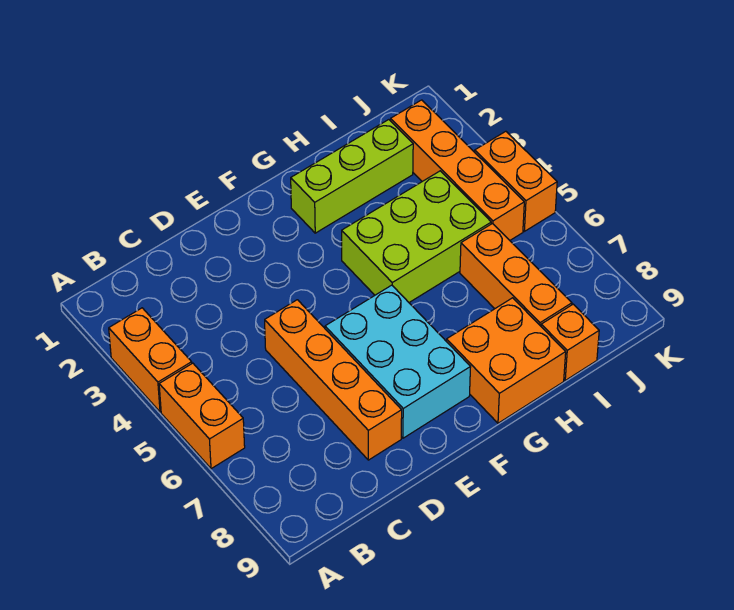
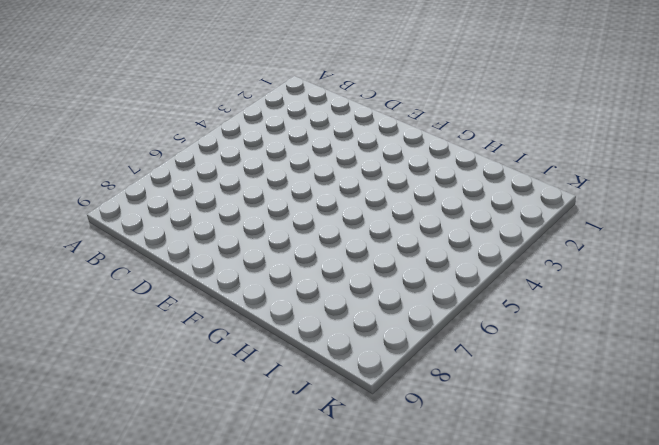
none -> orange brick A3:A4 level 1
none -> orange brick A5:A6 level 1

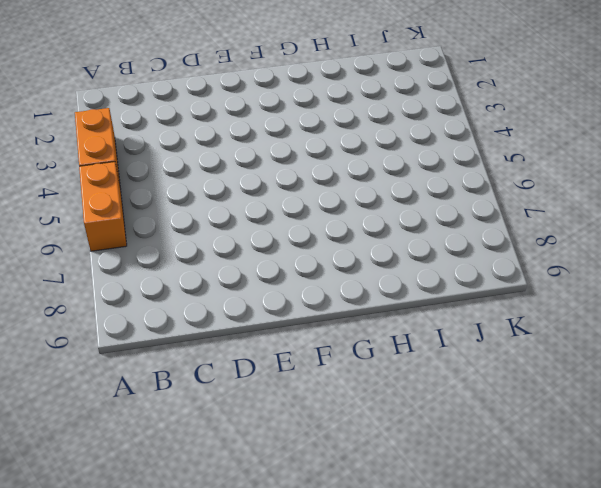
none -> orange brick D5:D8 level 1
none -> cyan brick E6:F8 level 1

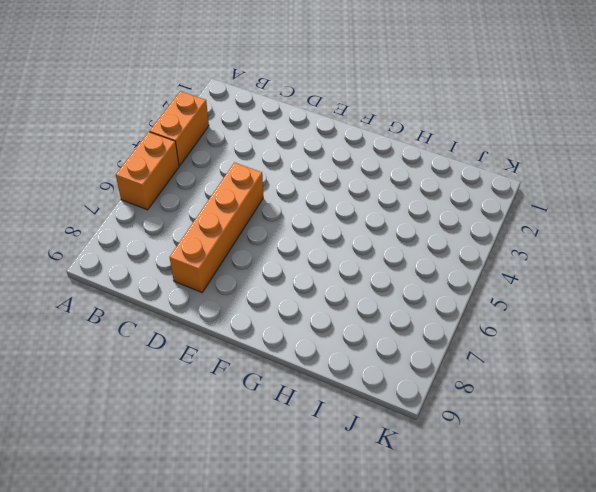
none -> cyan brick E6:F8 level 1
none -> lime brick G2:I2 level 1

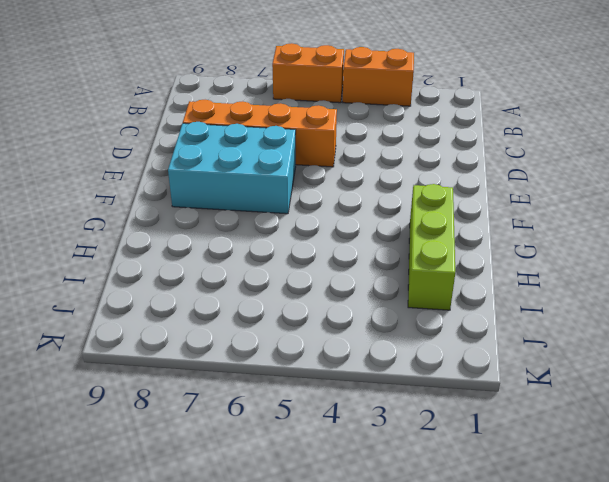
none -> lime brick G4:I5 level 1
none -> orange brick G8:H9 level 1

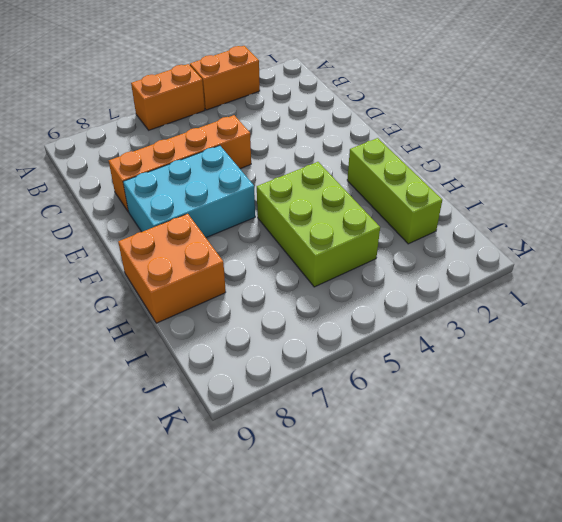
none -> orange brick I6:I8 level 1
none -> orange brick I9 level 1

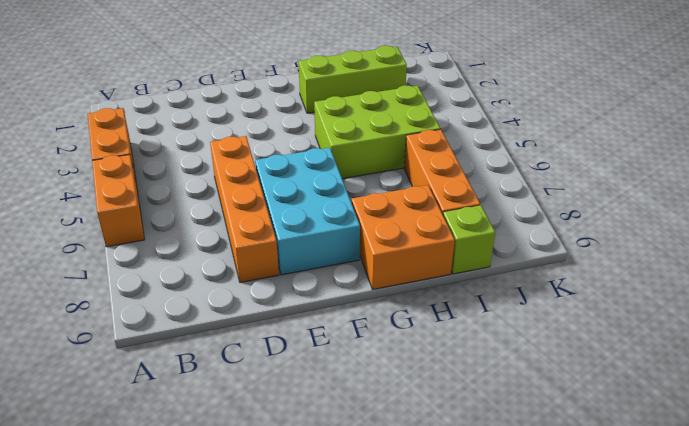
lime brick I9 level 1 -> orange brick I9 level 1
none -> orange brick J2:J5 level 1
none -> orange brick K4:K5 level 1

